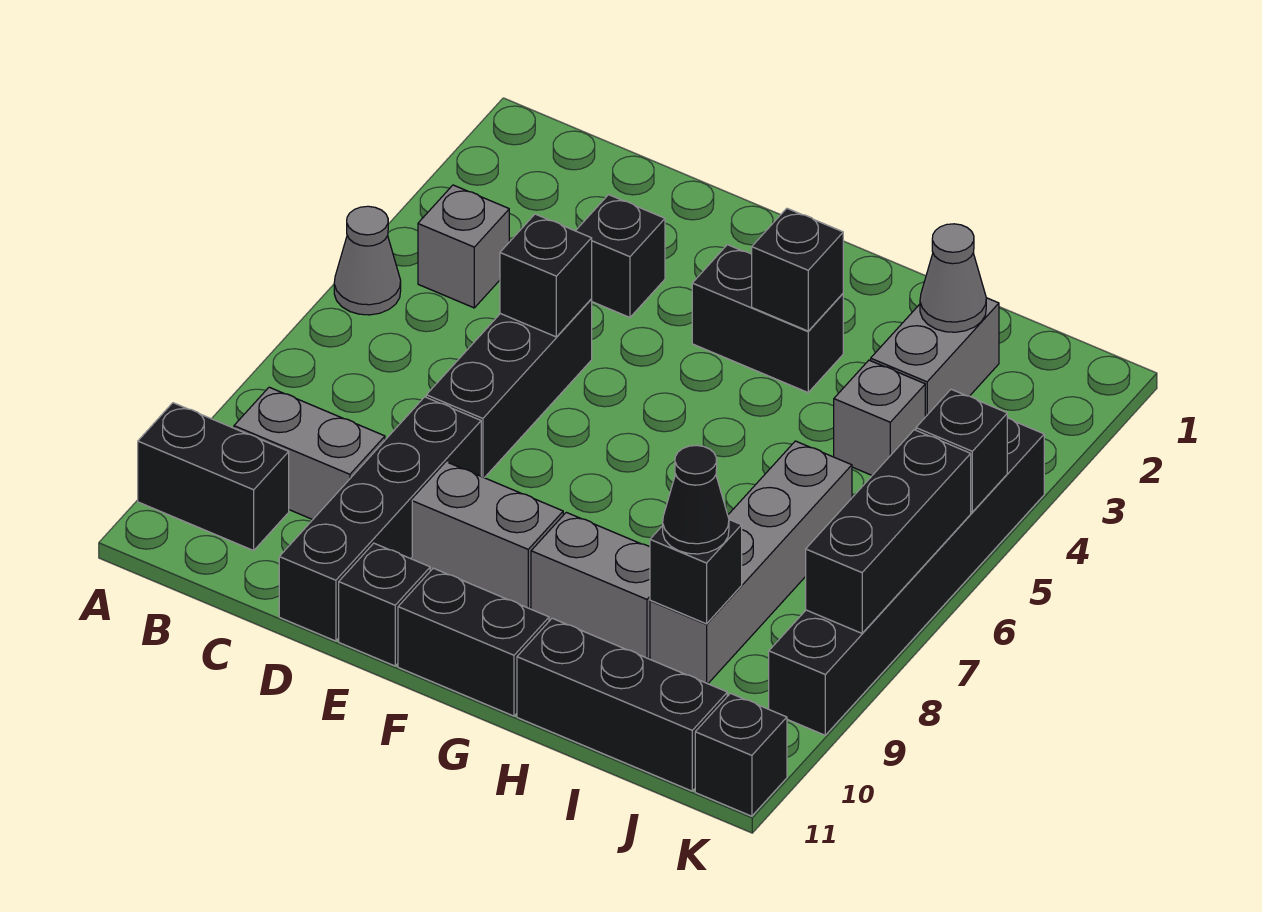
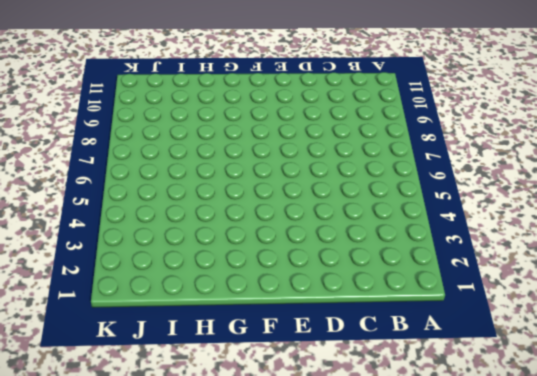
none -> grey cone A5 level 1
none -> black brick A10:B10 level 1
none -> grey brick B4 level 1

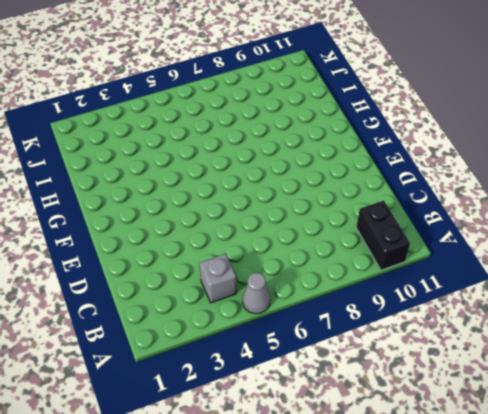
none -> grey brick B9:C9 level 1
none -> black brick D3 level 1
none -> black brick D5:D7 level 1

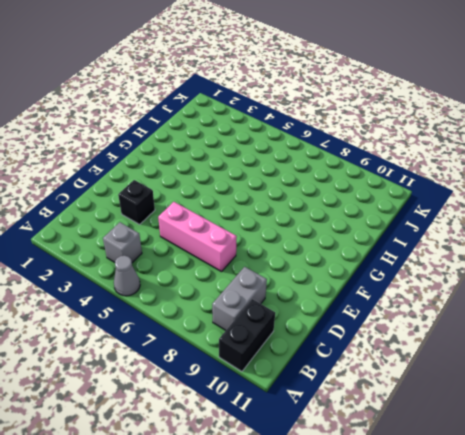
pink brick D5:D7 level 1 -> black brick D5:D7 level 1
none -> black brick D8:D11 level 1
none -> grey brick E9:F9 level 1
none -> black brick E11 level 1

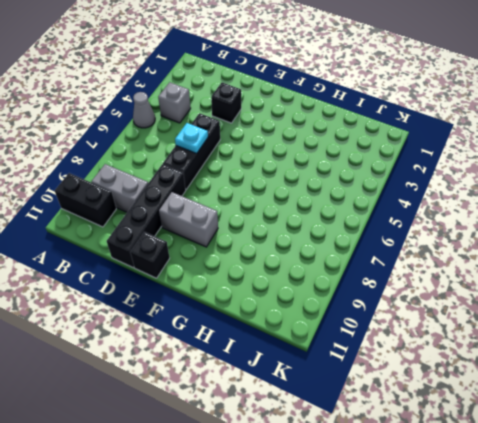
cyan plate D6 level 2 -> none
none -> black brick F3:G3 level 1
none -> black brick F11:G11 level 1
none -> grey brick G9:H9 level 1

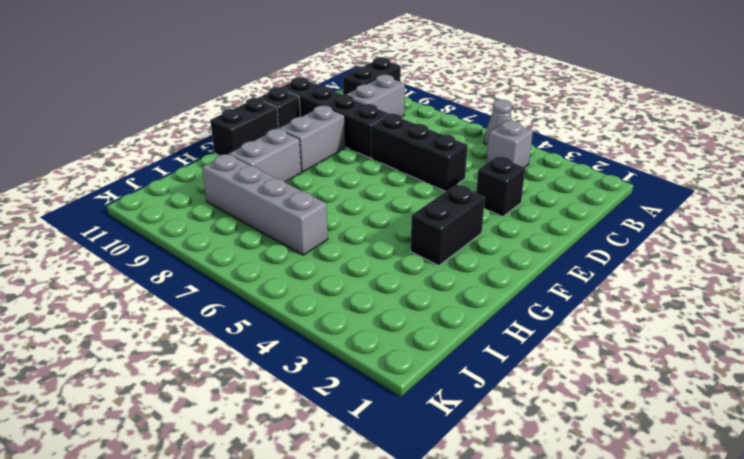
none -> black brick H11:J11 level 1
none -> grey brick I2:I3 level 1
none -> grey brick I4 level 1

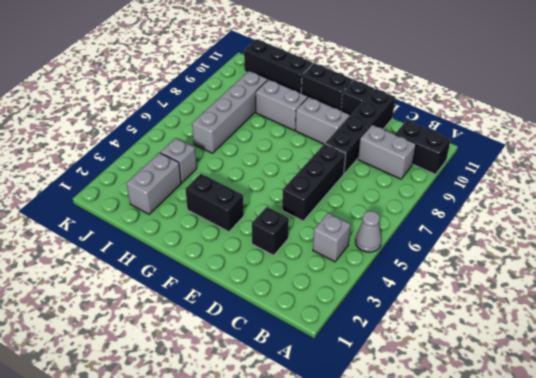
none -> black brick K4:K9 level 1
none -> black brick K11 level 1
none -> black brick D5 level 2

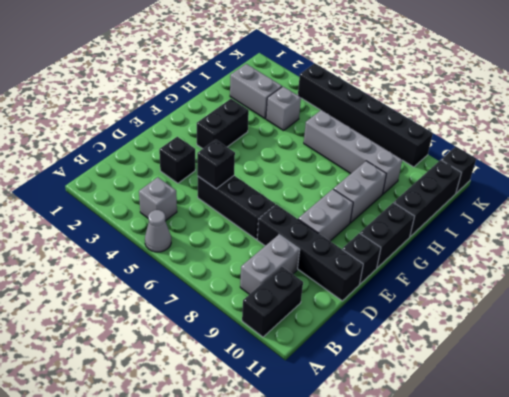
none -> black brick G3 level 2
none -> grey cone I2 level 2
none -> black brick I9 level 2

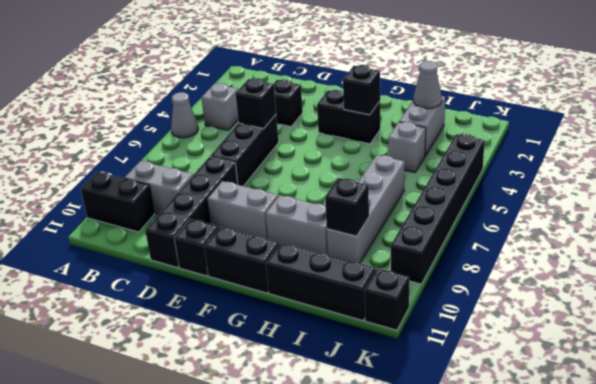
none -> black brick K5 level 2
none -> black brick K6:K8 level 2
none -> black cone I9 level 3

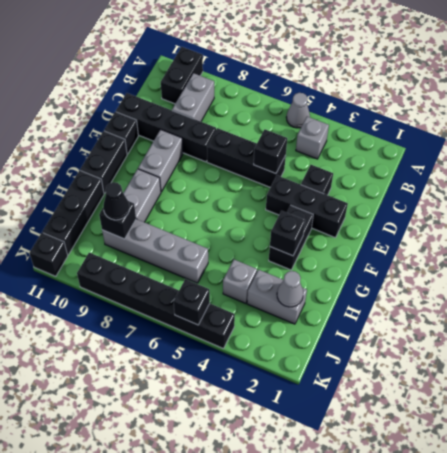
black brick E2:E4 level 1 -> black brick K6:K8 level 2

